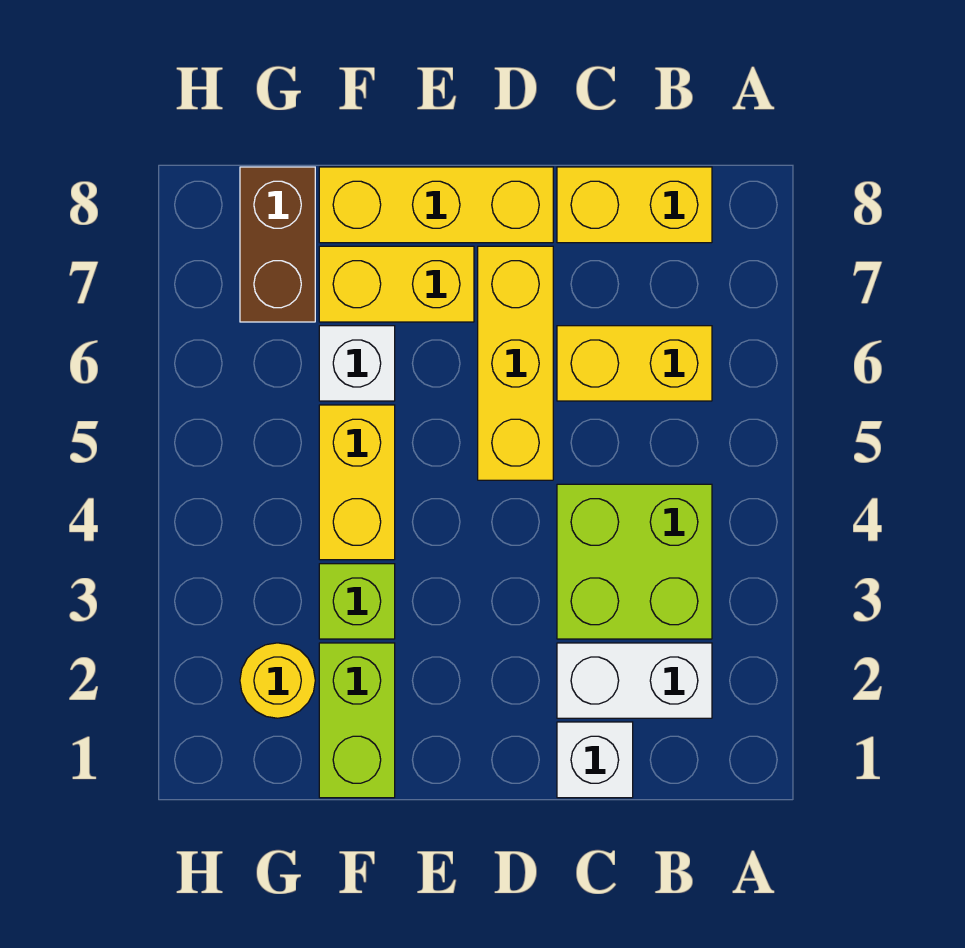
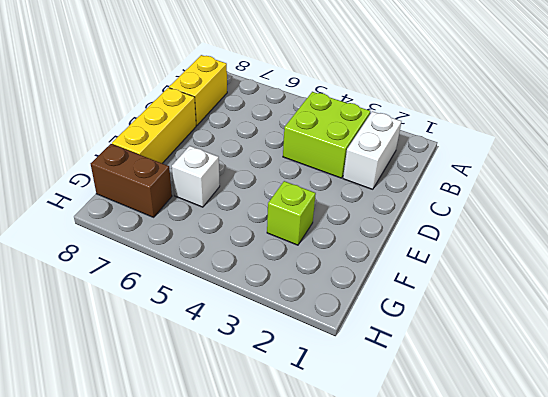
none -> yellow brick B6:C6 level 1
none -> white brick C1 level 1
none -> yellow brick D5:D7 level 1

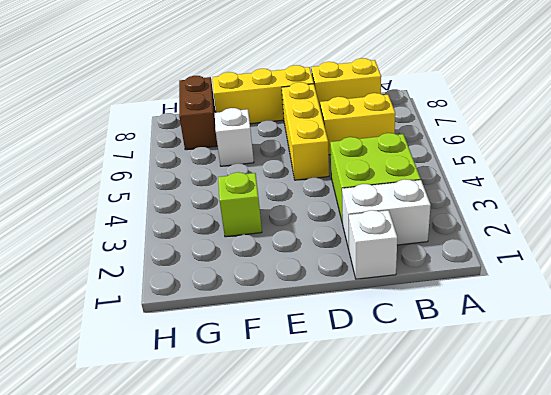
none -> yellow brick E7:F7 level 1
none -> lime brick F1:F2 level 1
none -> yellow brick F4:F5 level 1

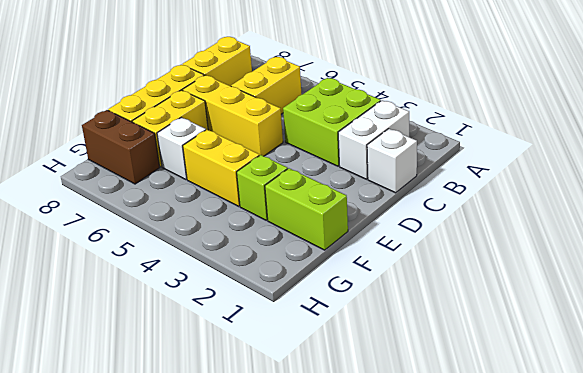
none -> yellow round brick G2 level 1

